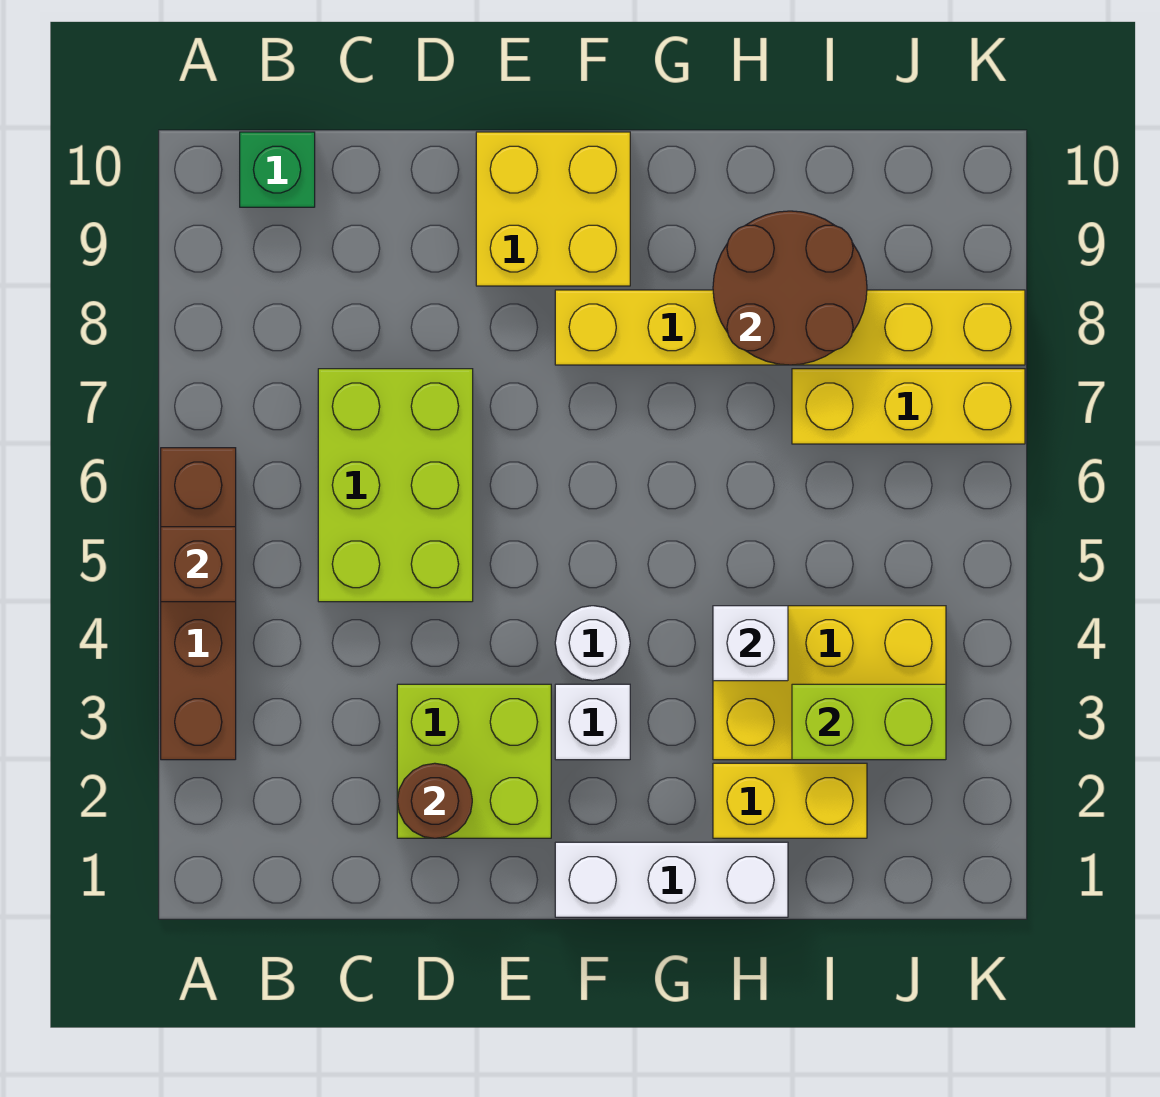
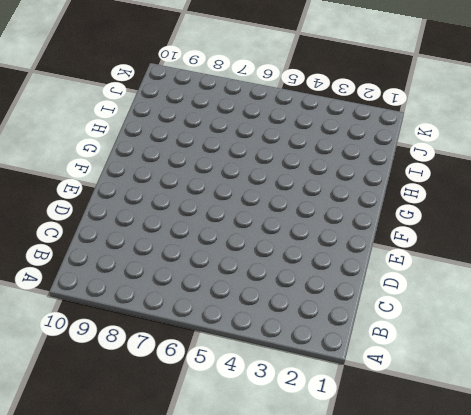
none -> brown brick A3:A6 level 1
none -> green brick B10 level 1
none -> lime brick C5:D7 level 1

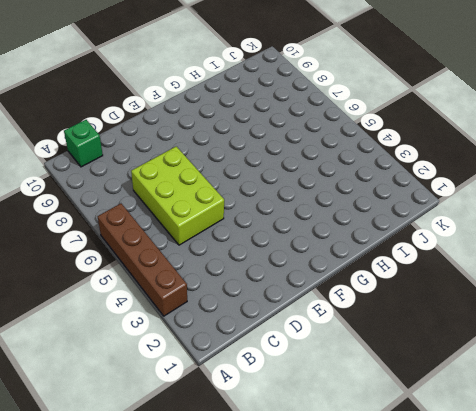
none -> lime brick D2:E3 level 1
none -> yellow brick E9:F10 level 1
none -> white brick F1:H1 level 1

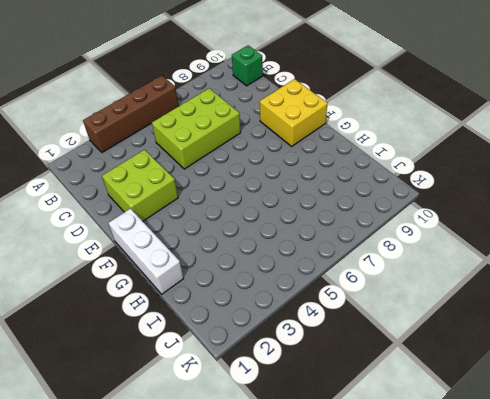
none -> white brick F3 level 1
none -> white round brick F4 level 1
none -> yellow brick F8:K8 level 1

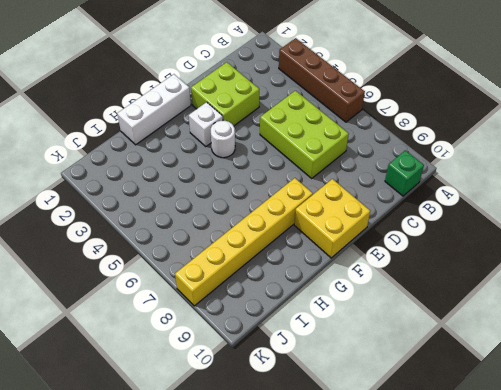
none -> yellow brick H2:I2 level 1
none -> yellow brick H3:J4 level 1
none -> yellow brick I7:K7 level 1

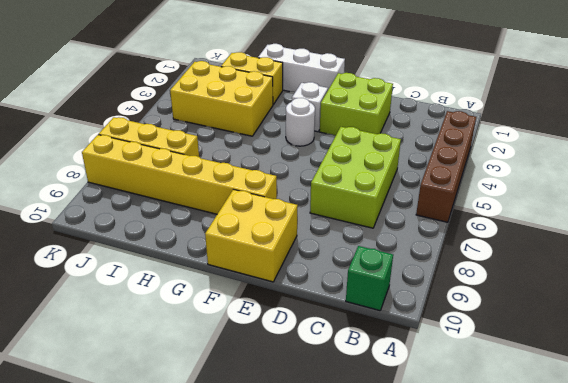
none -> brown brick A5 level 2
none -> brown round brick D2 level 2
none -> white brick H4 level 2

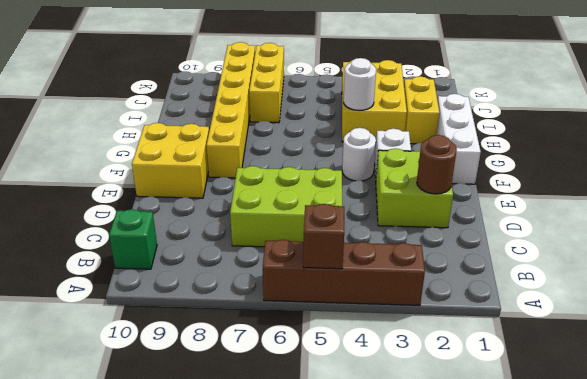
white round brick H4 level 2 -> white brick H4 level 2
none -> brown round brick H8:I9 level 2
none -> lime brick I3:J3 level 2

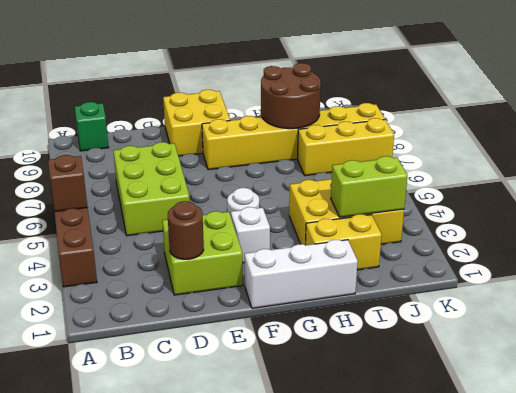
none -> white brick H4 level 2

